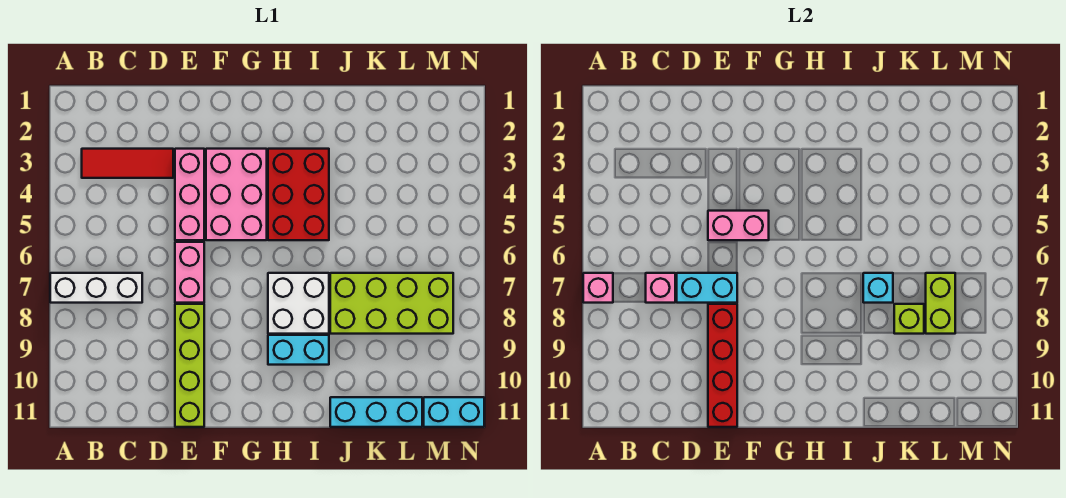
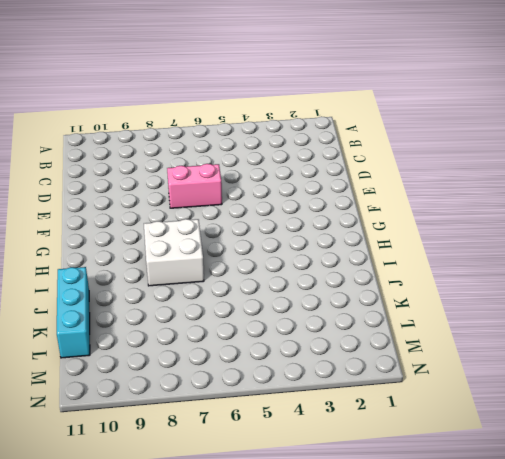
none -> white brick A7:C7 level 1
none -> red tile B3:D3 level 1
none -> pink brick E3:E5 level 1

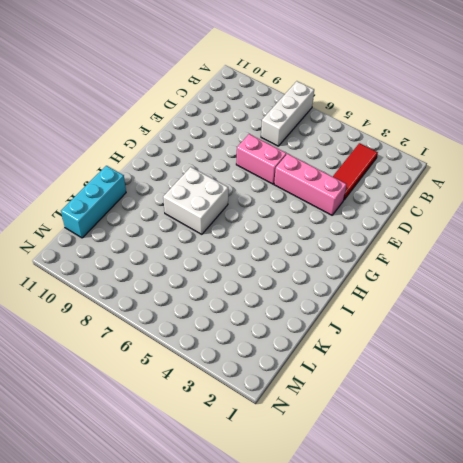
none -> lime brick E8:E11 level 1
none -> pink brick F3:G5 level 1
none -> red brick H3:I5 level 1

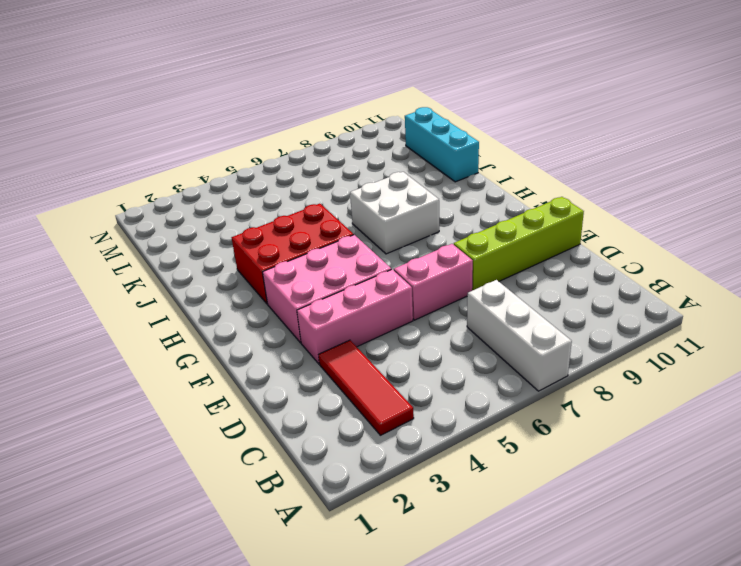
none -> cyan brick H9:I9 level 1
none -> lime brick J7:M8 level 1
none -> cyan brick M11:N11 level 1

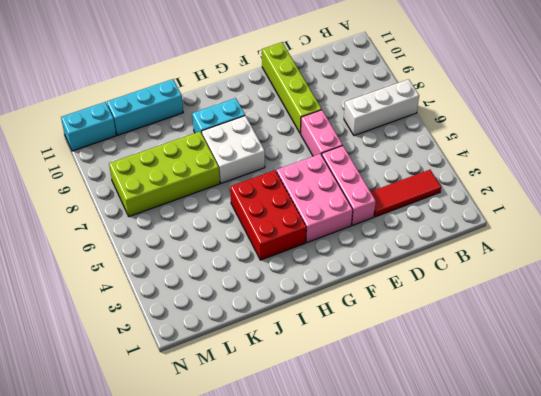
none -> pink brick A7 level 2
none -> pink brick C7 level 2
none -> cyan brick D7:E7 level 2

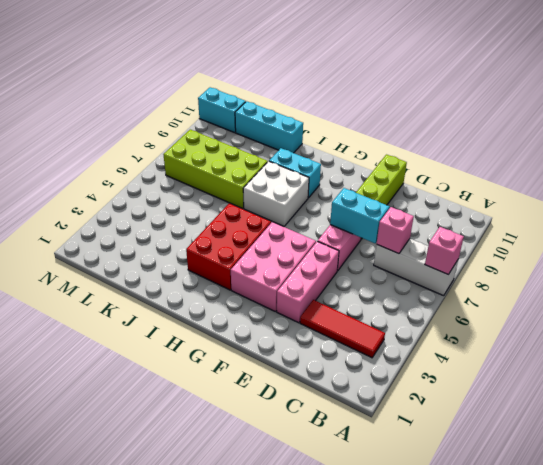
none -> pink brick E5:F5 level 2
none -> red brick E8:E11 level 2
none -> cyan brick J7 level 2

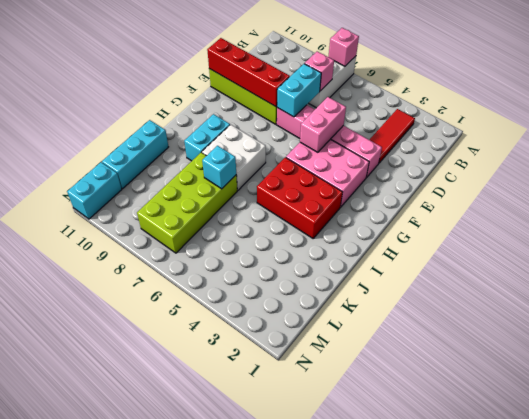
none -> lime brick K8 level 2
none -> lime brick L7:L8 level 2

